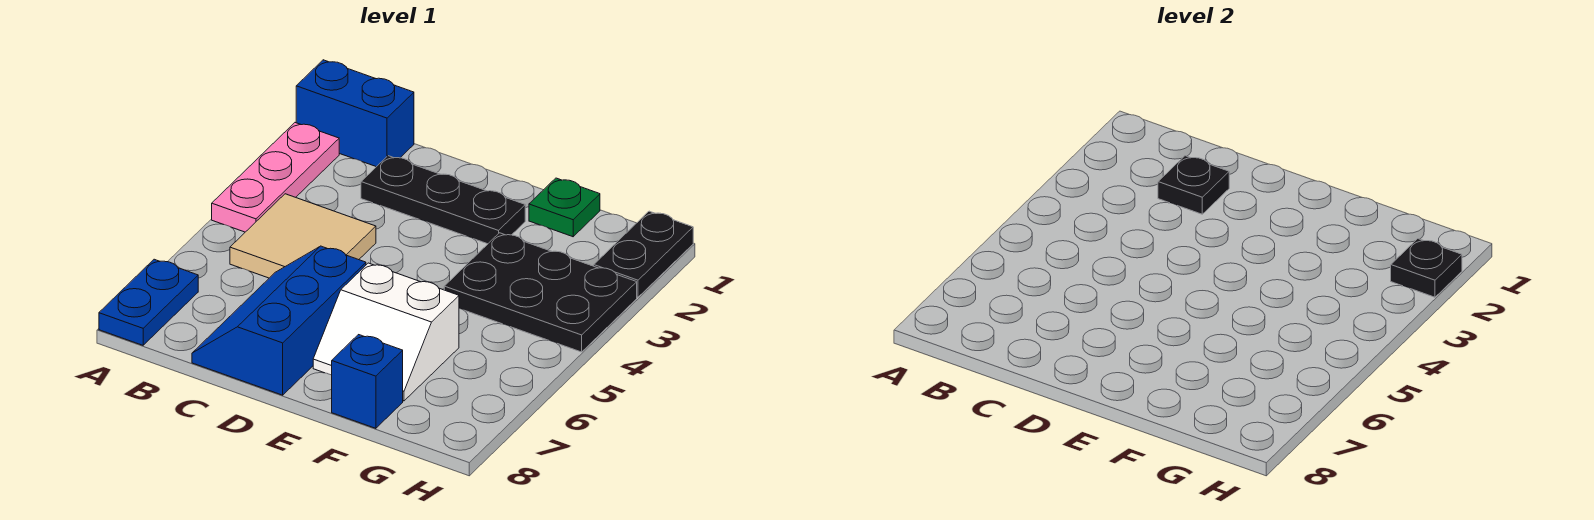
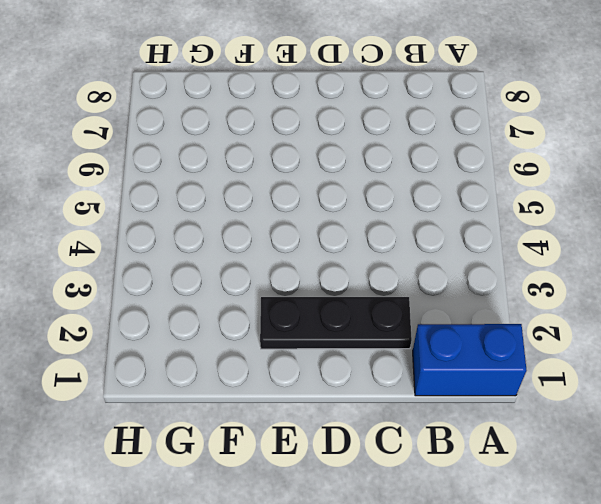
none -> pink plate A2:A4 level 1
none -> blue plate A7:A8 level 1
none -> tan tile B4:C5 level 1

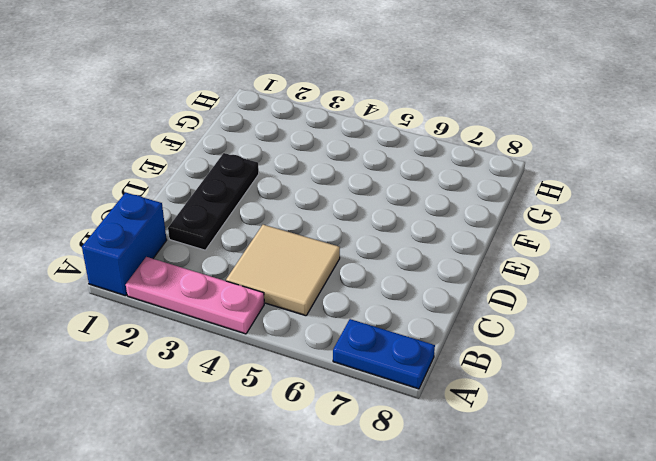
none -> blue slope C6:D8 level 1 top D
none -> white slope E6:F7 level 1 top 6
none -> green plate F1 level 1

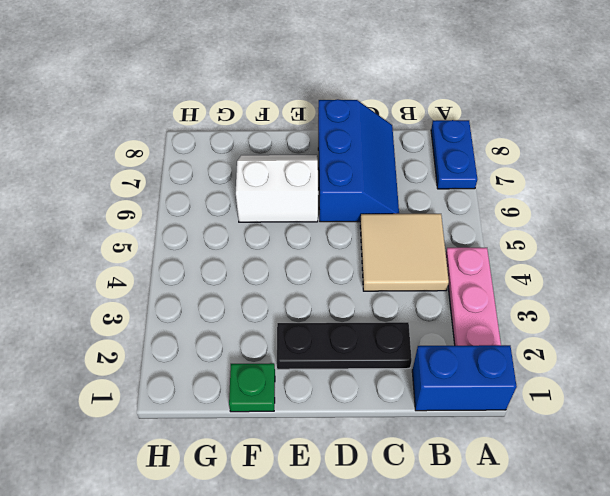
none -> black plate F3:H4 level 1
none -> blue brick F8 level 1
none -> black plate H1:H2 level 1

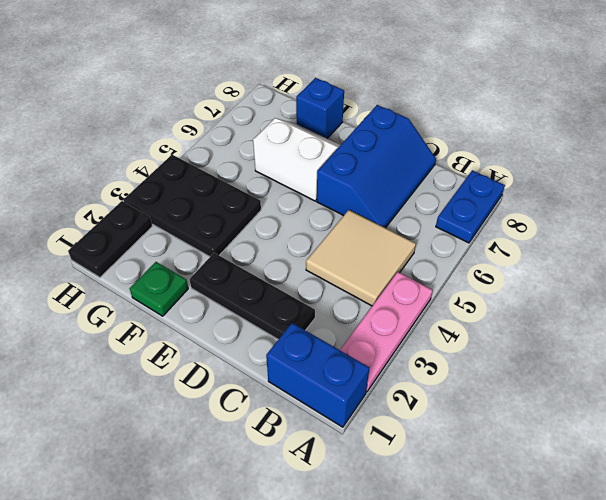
none -> black plate C2 level 2
none -> black plate H2 level 2

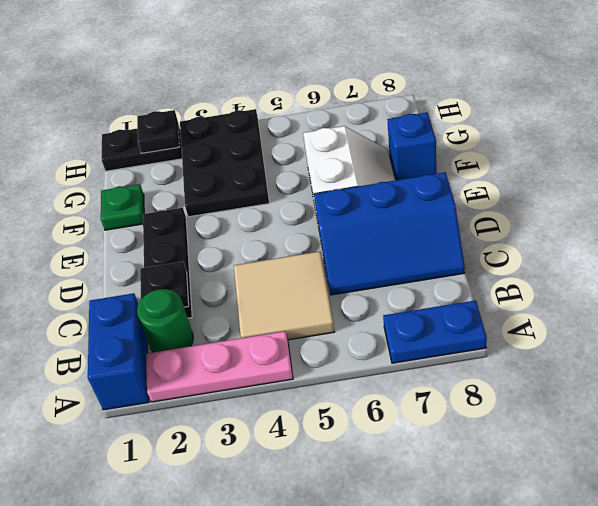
green round brick B2 level 1 -> none

